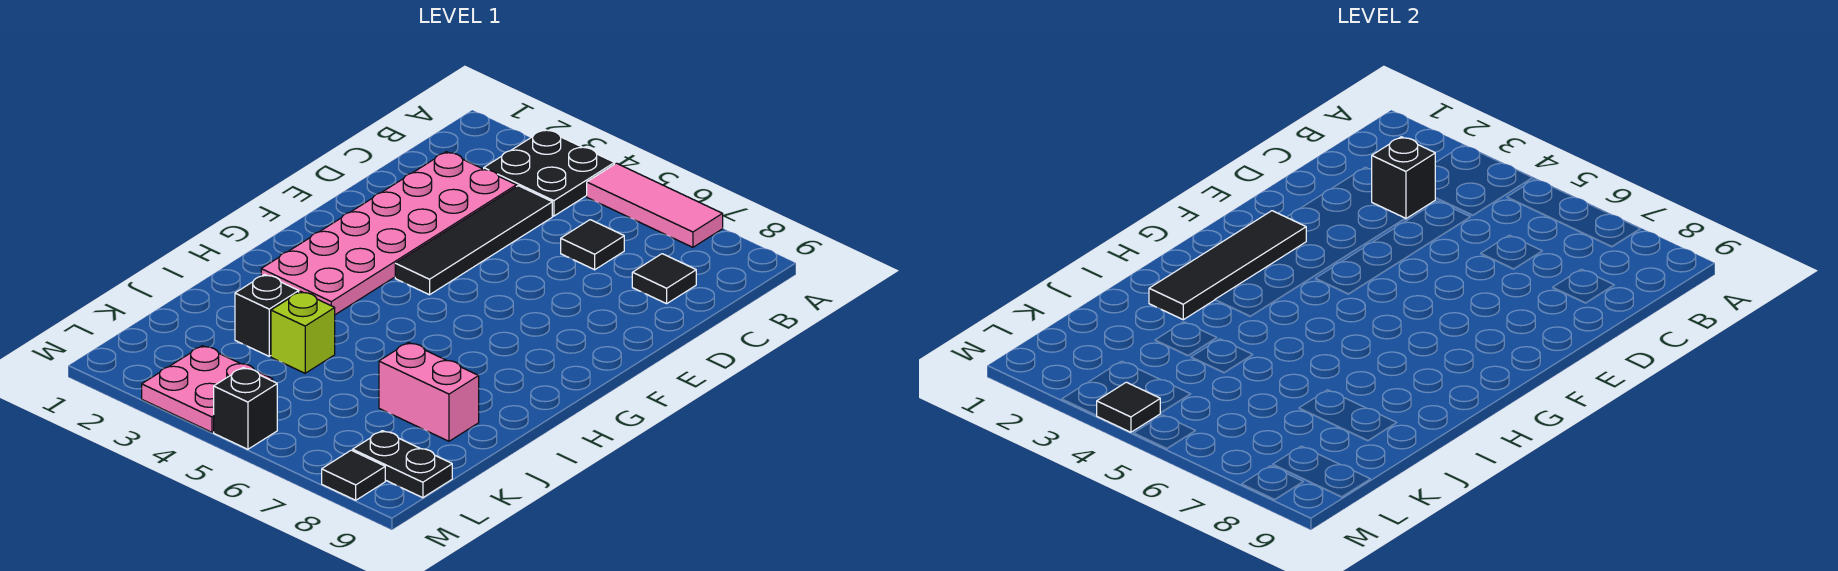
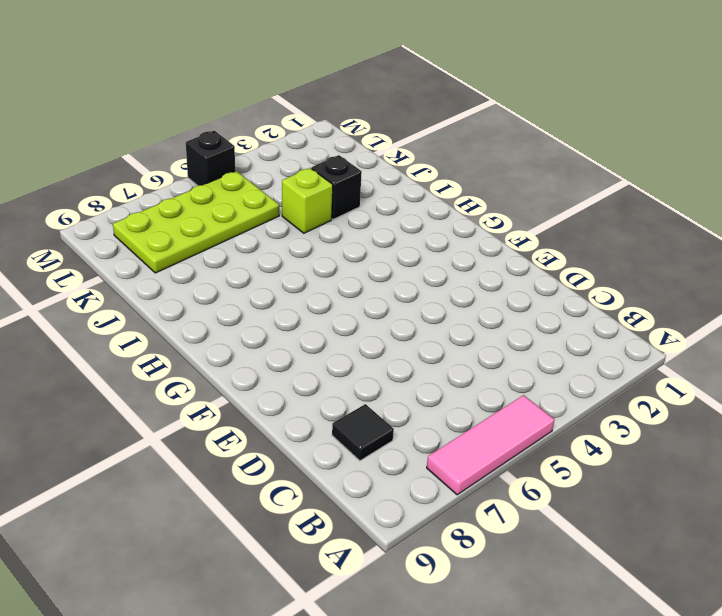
lime plate K5:L8 level 1 -> black plate L8:L9 level 1
none -> black plate A3:B4 level 1
none -> pink plate C2:H3 level 1
none -> black tile C4:F4 level 1

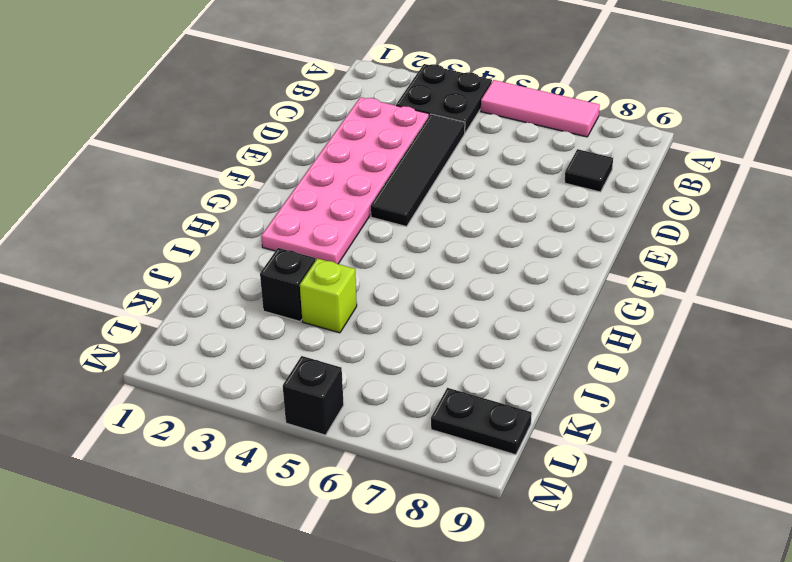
none -> black tile C6 level 1
none -> pink brick J7:J8 level 1
none -> pink plate L3:M4 level 1

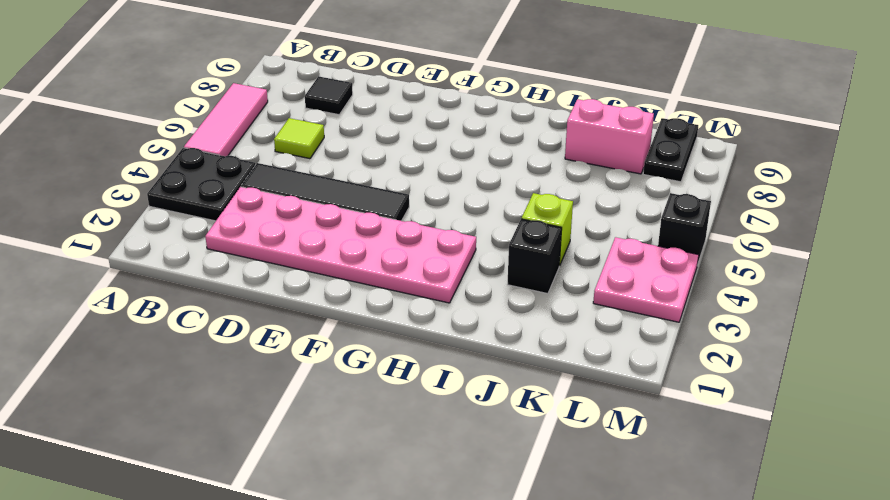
lime tile C6 level 1 -> black tile C6 level 1
pink brick J8:K8 level 1 -> pink brick J7:J8 level 1
none -> black tile M8 level 1
none -> black brick C3 level 2
none -> black tile F2:I2 level 2

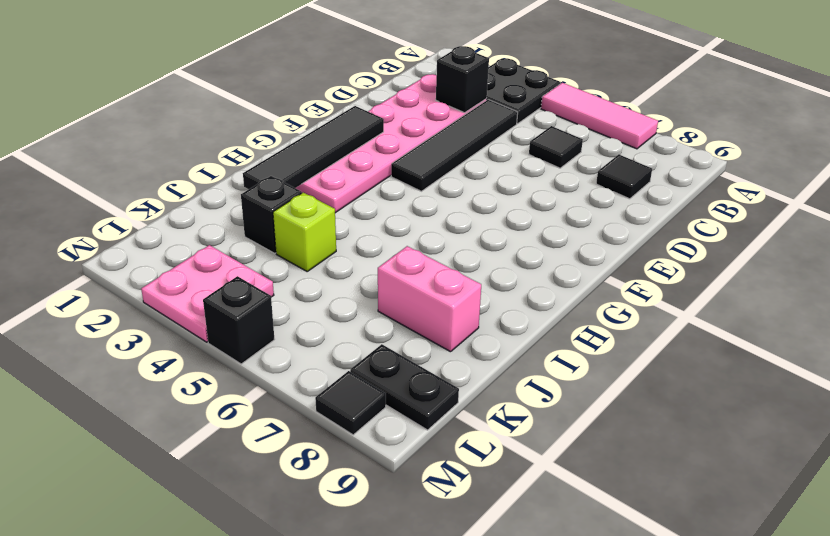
none -> black tile M4 level 2

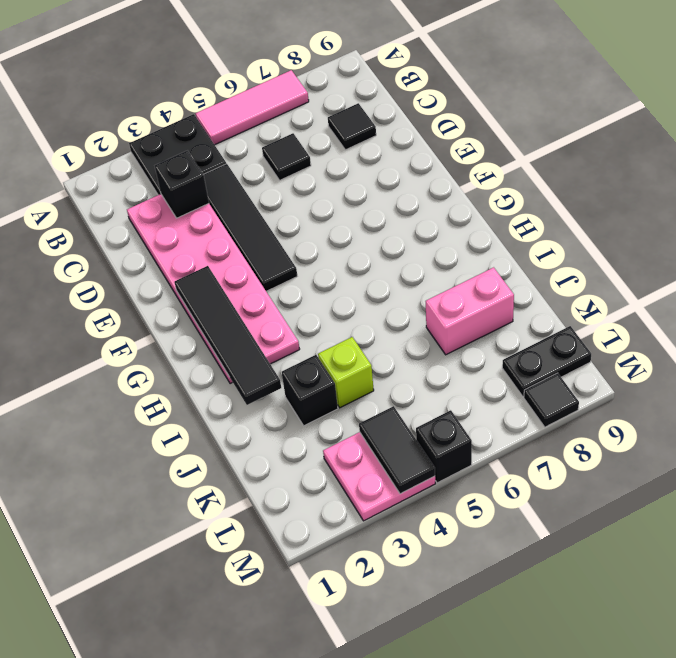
black tile L4:M4 level 2 -> black tile M4 level 2

